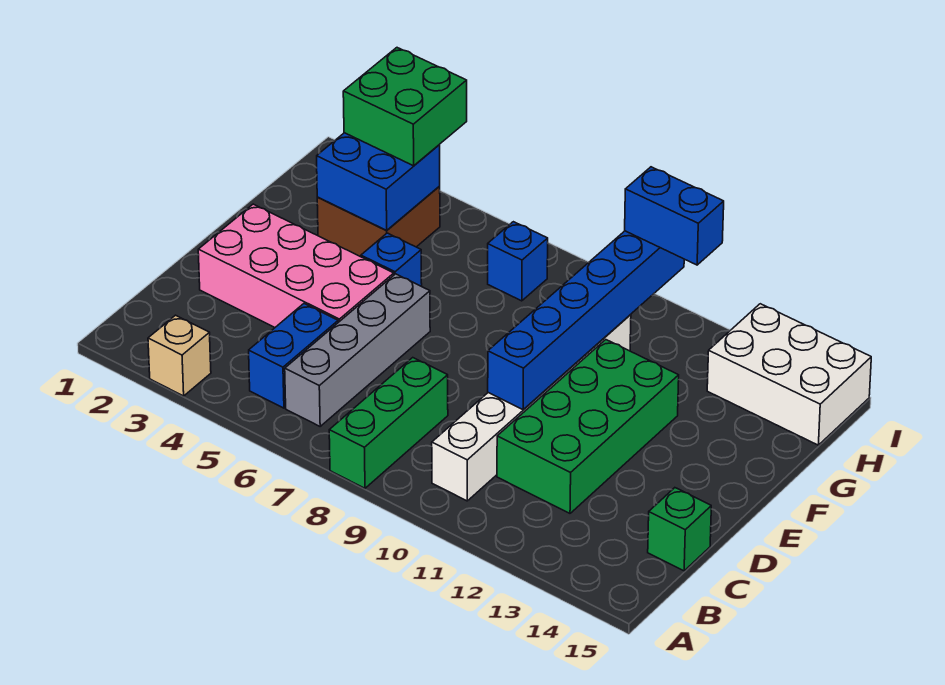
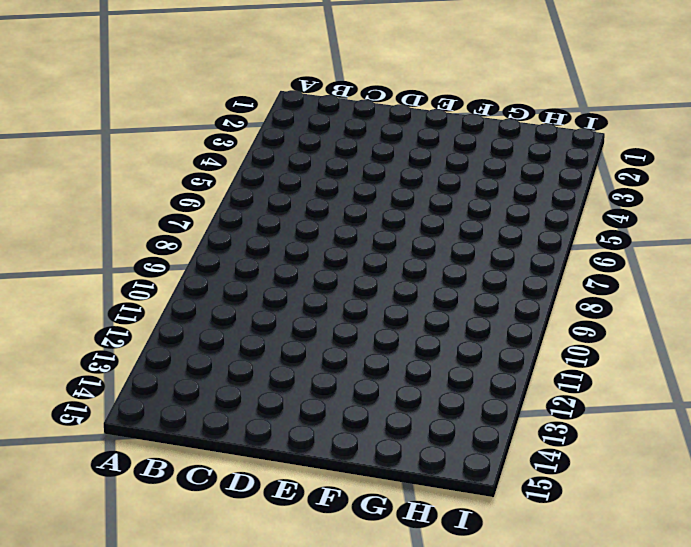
none -> tan brick A3 level 1
none -> green brick A8:C8 level 1
none -> blue brick B5:C5 level 1

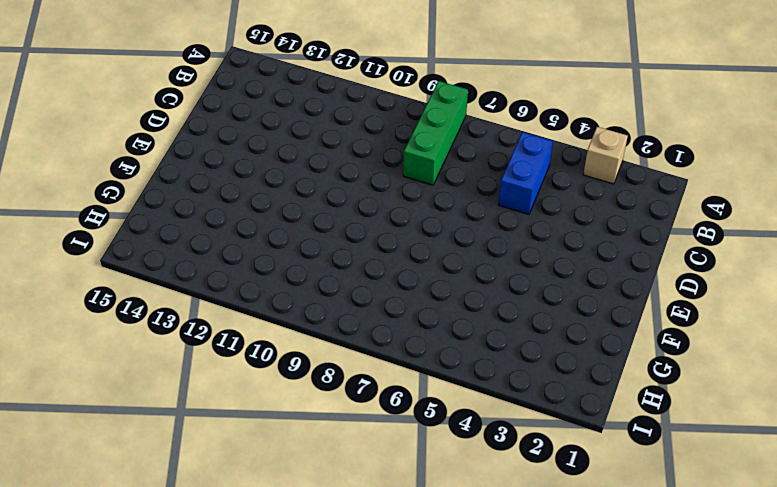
none -> grey brick B6:E6 level 1
none -> white brick B10:G10 level 1
none -> green brick C11:F12 level 1

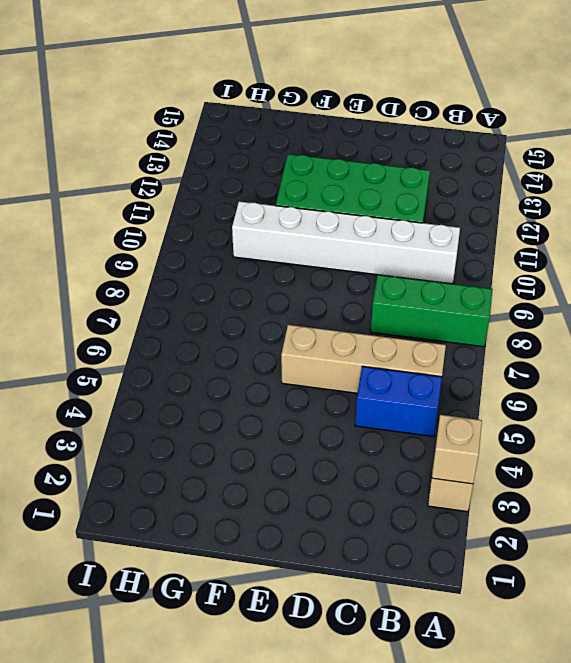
tan brick A3 level 2 -> none
tan brick B6:E6 level 1 -> grey brick B6:E6 level 1
none -> green brick C15 level 1
none -> pink brick D2:E5 level 1
none -> blue brick F5 level 1

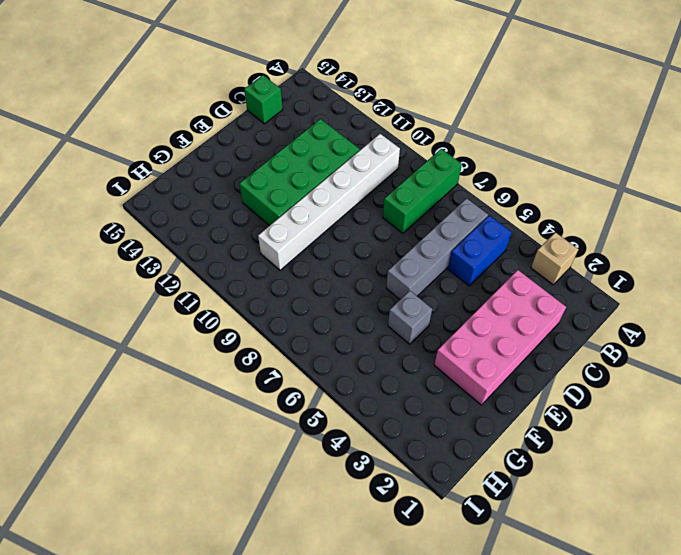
pink brick C2:F3 level 1 -> pink brick D2:E5 level 1
grey brick F5 level 1 -> blue brick F5 level 1
none -> brown brick G3:H4 level 1
none -> blue brick H7 level 1
none -> white brick H13:I15 level 1

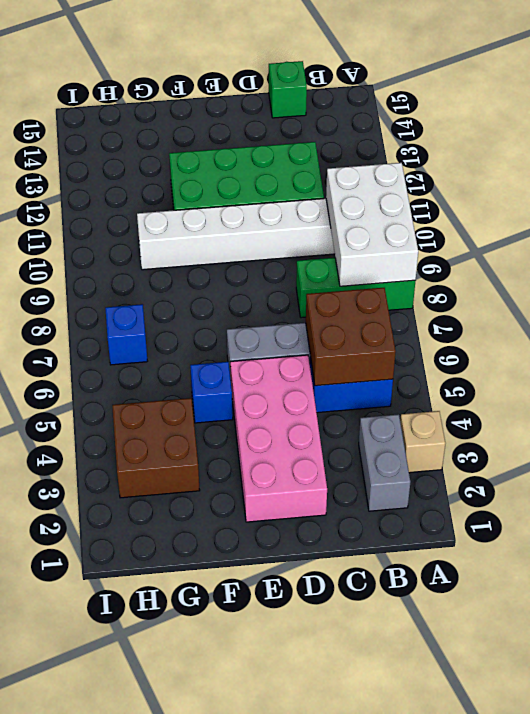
white brick A8:B10 level 2 -> white brick H13:I15 level 1
grey brick B2:B3 level 1 -> none
brown brick B5:C6 level 2 -> none
none -> blue brick D10:I10 level 2
none -> blue brick G3:H4 level 2
none -> green brick H3:I4 level 3

